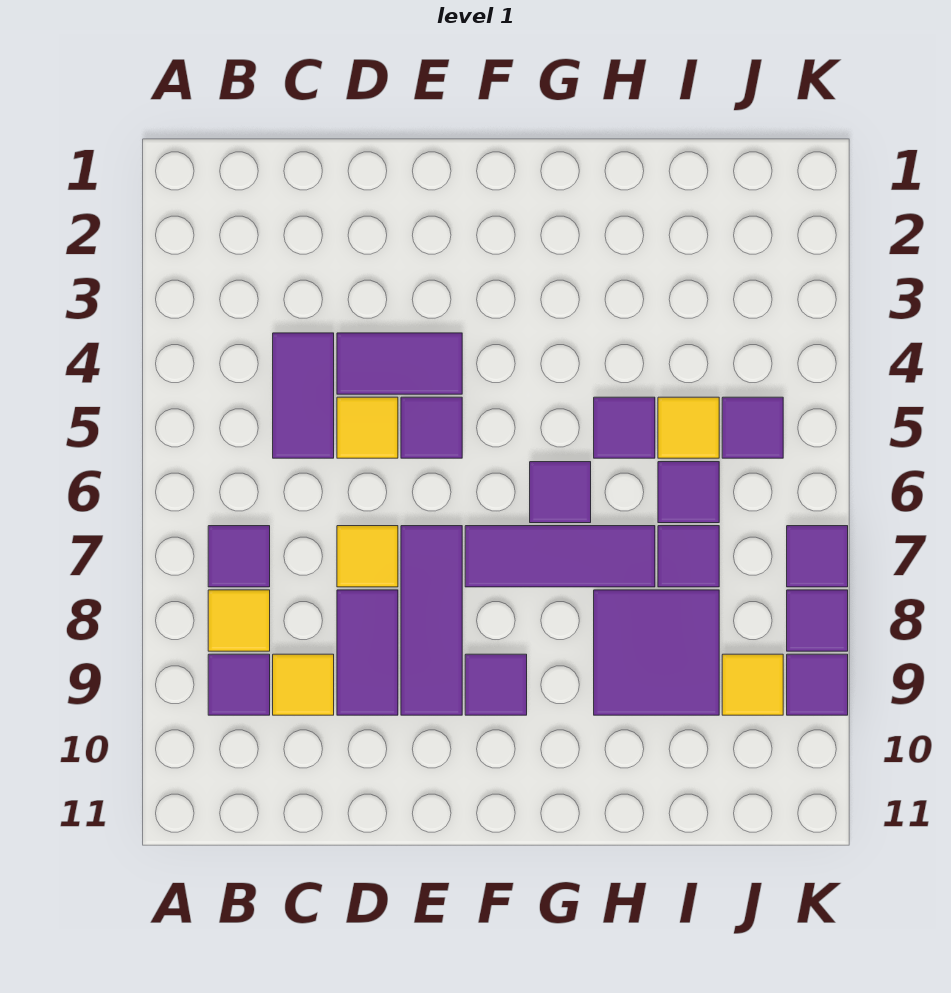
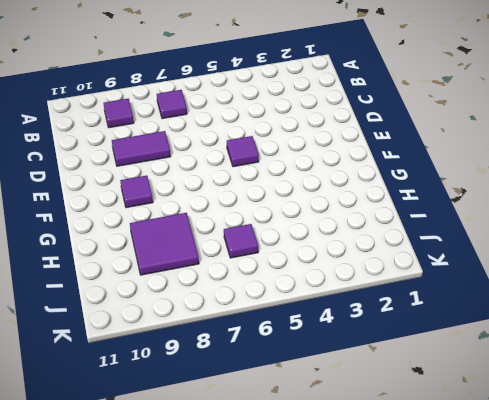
none -> yellow tile B8 level 1
none -> purple tile C4:C5 level 1
none -> yellow tile C9 level 1

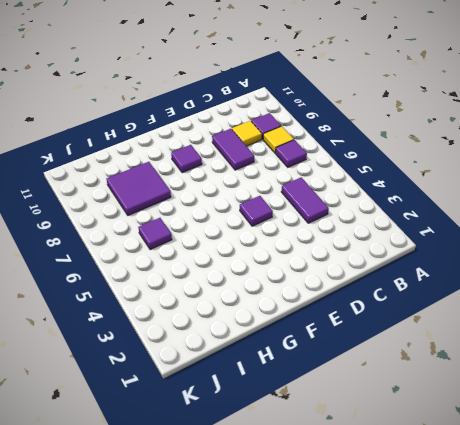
none -> purple tile D4:E4 level 1
none -> yellow tile D5 level 1
none -> yellow tile D7 level 1

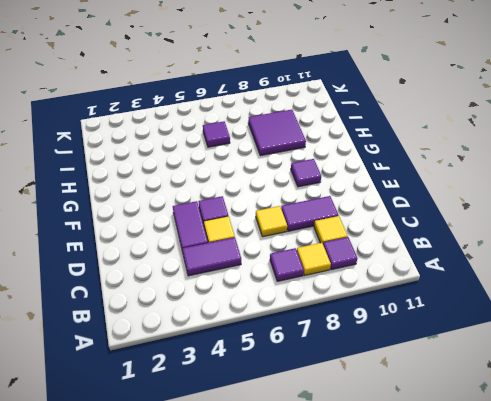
none -> purple tile E7:E9 level 1
none -> purple tile F7:H7 level 1
none -> purple tile G6 level 1

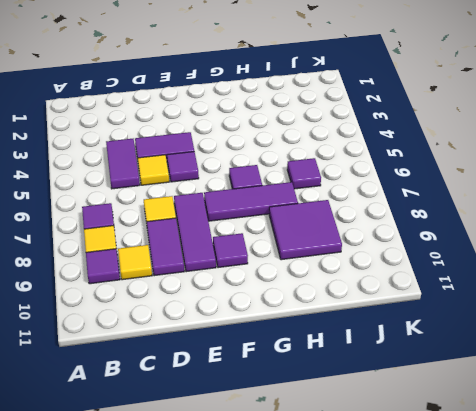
none -> purple tile H5 level 1
none -> yellow tile I5 level 1
none -> purple tile I7 level 1

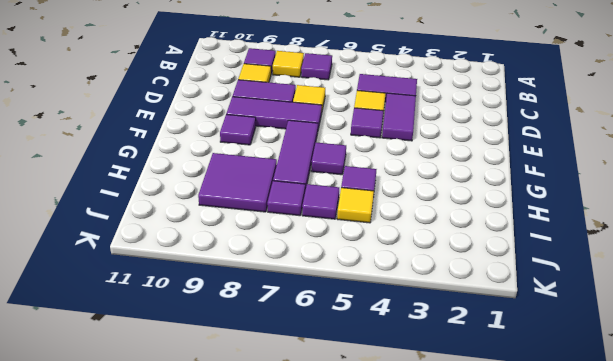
none -> purple tile J5 level 1
none -> yellow tile J9 level 1
none -> purple tile K7 level 1

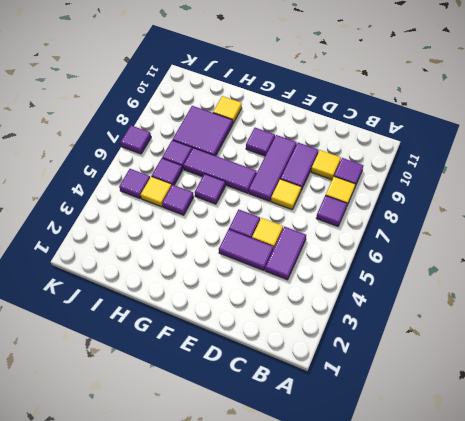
yellow tile H10 level 1 -> yellow tile J9 level 1
none -> purple tile K8 level 1
none -> purple tile K9 level 1

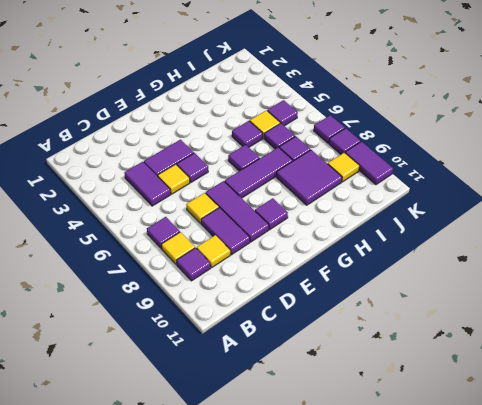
purple tile K9:K10 level 1 -> purple tile K9 level 1

